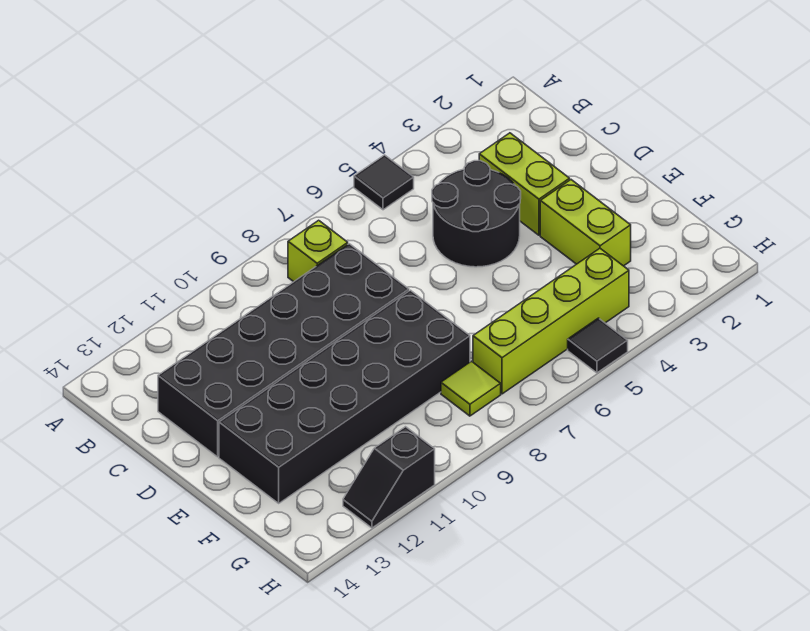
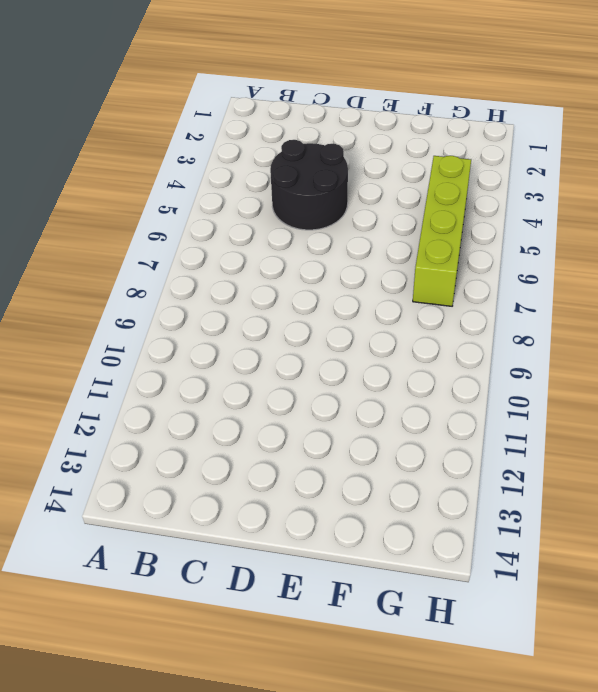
none -> black tile A5 level 1
none -> lime brick B8 level 1

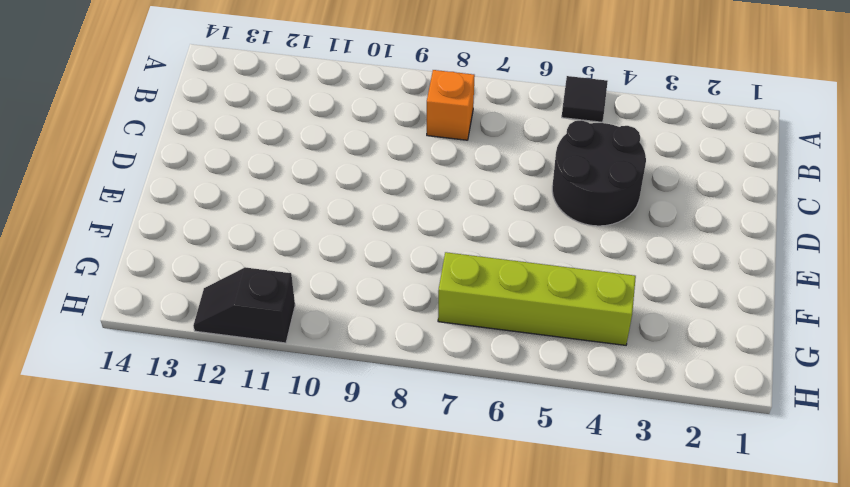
orange brick B8 level 1 -> lime brick B8 level 1
none -> lime brick C3:D3 level 1
none -> black brick C8:D13 level 1

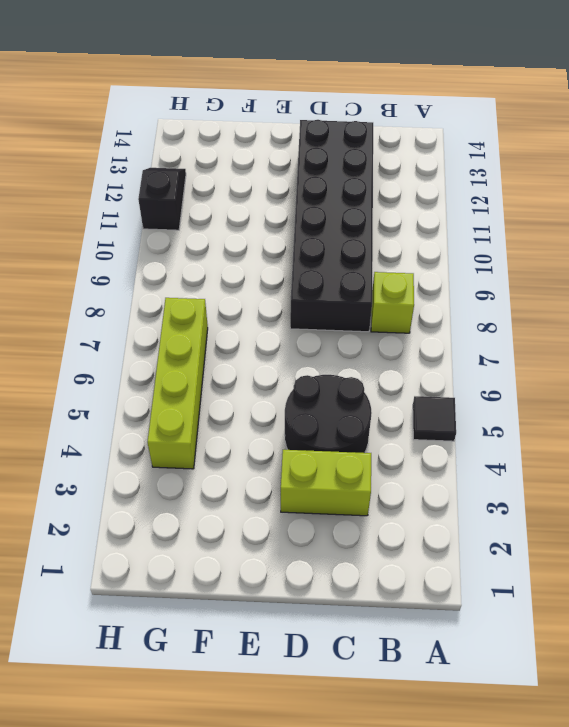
none -> lime brick E3:F3 level 1
none -> black brick E8:F13 level 1

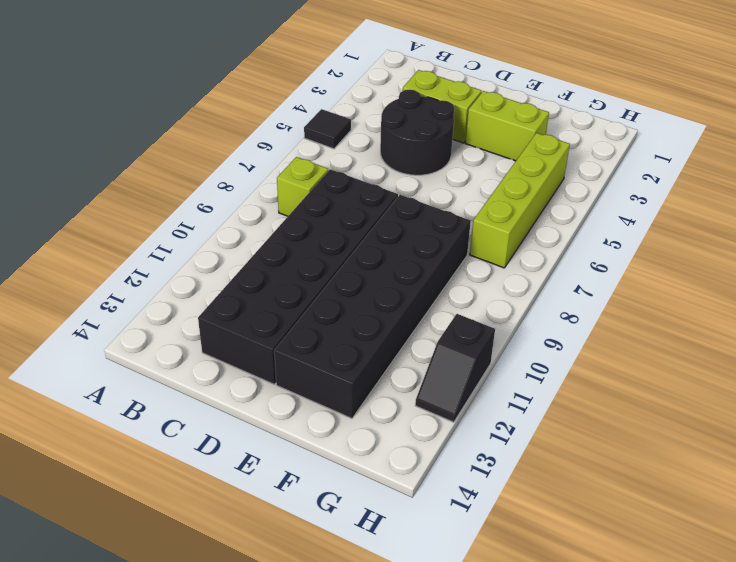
none -> lime tile G8 level 1
none -> black tile H5 level 1

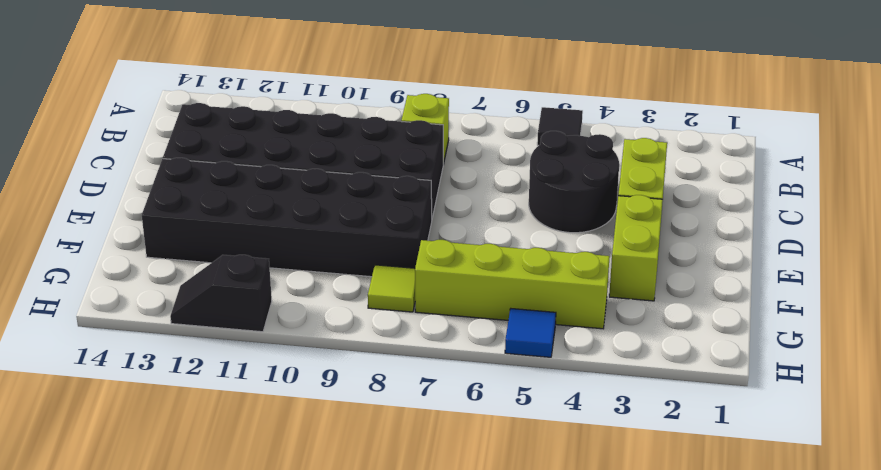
blue tile H5 level 1 -> black tile H5 level 1

